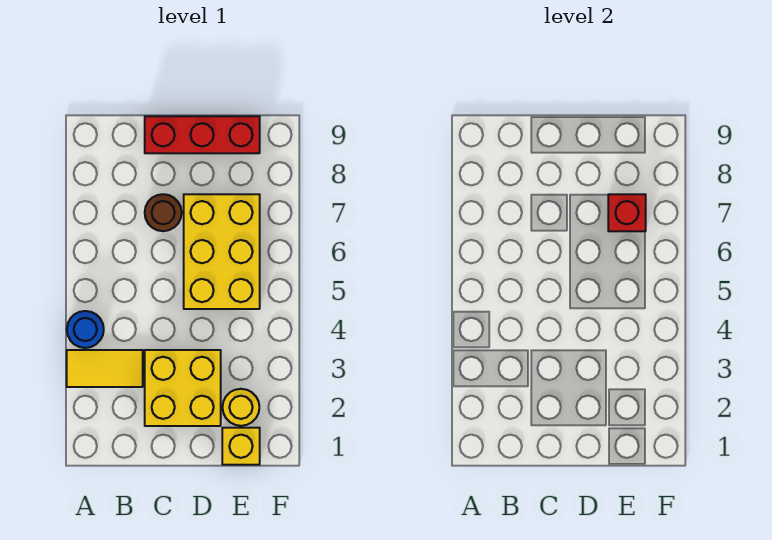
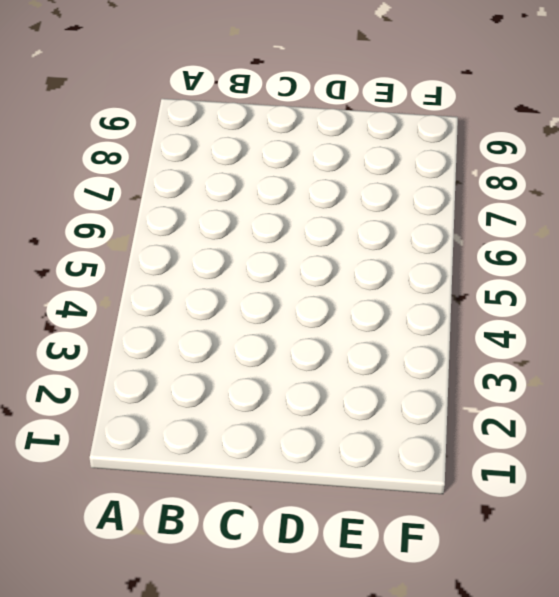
none -> yellow tile A3:B3 level 1
none -> blue round brick A4 level 1

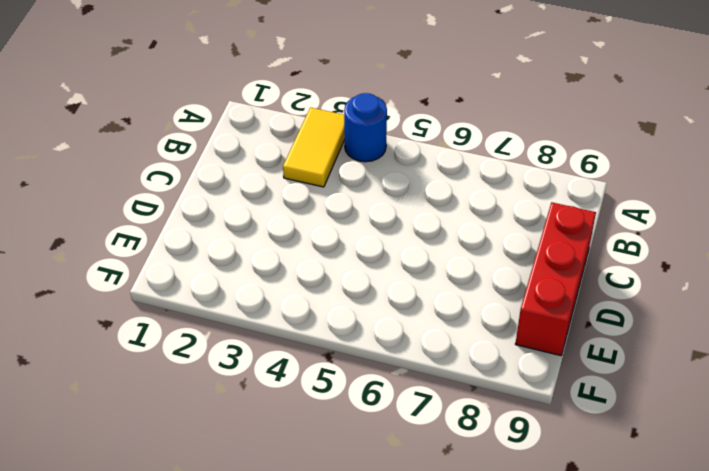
none -> yellow brick C2:D3 level 1
none -> brown round brick C7 level 1

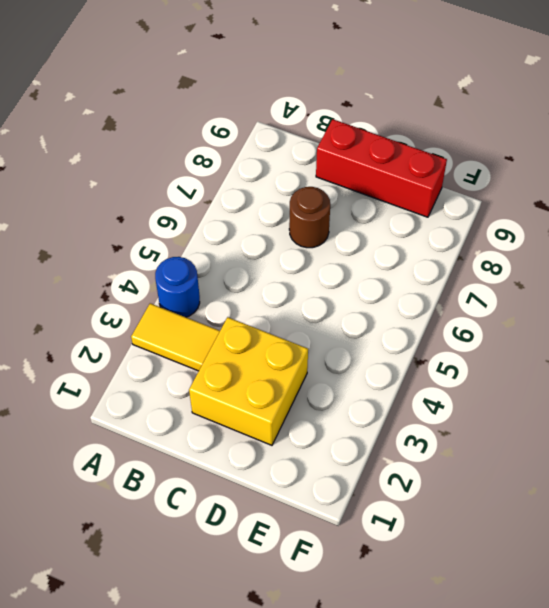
none -> yellow brick D5:E7 level 1
none -> yellow brick E1 level 1

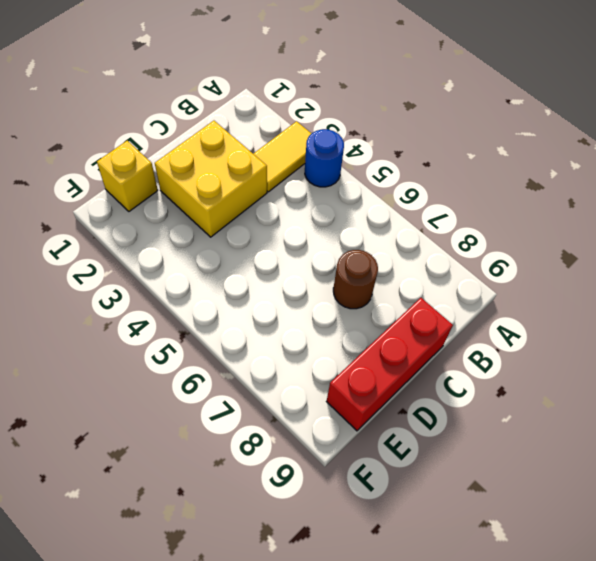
none -> yellow brick D5:E7 level 1
none -> yellow round brick E2 level 1

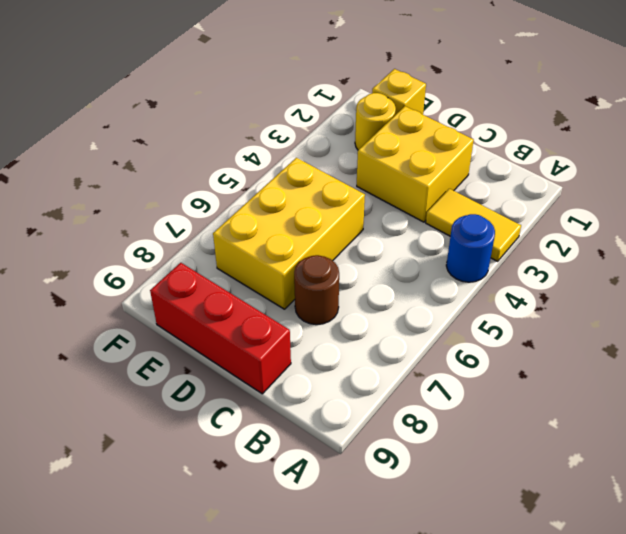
none -> red brick E7 level 2

